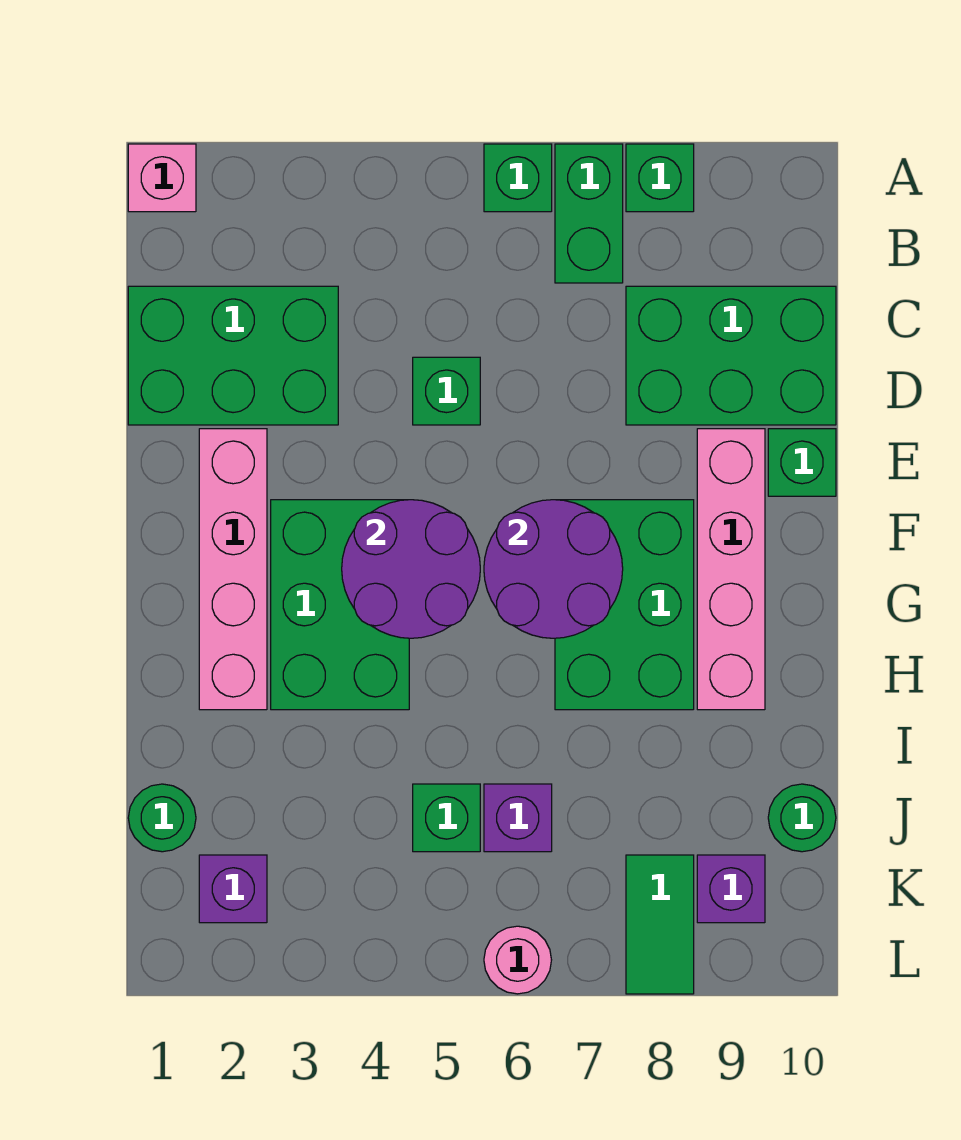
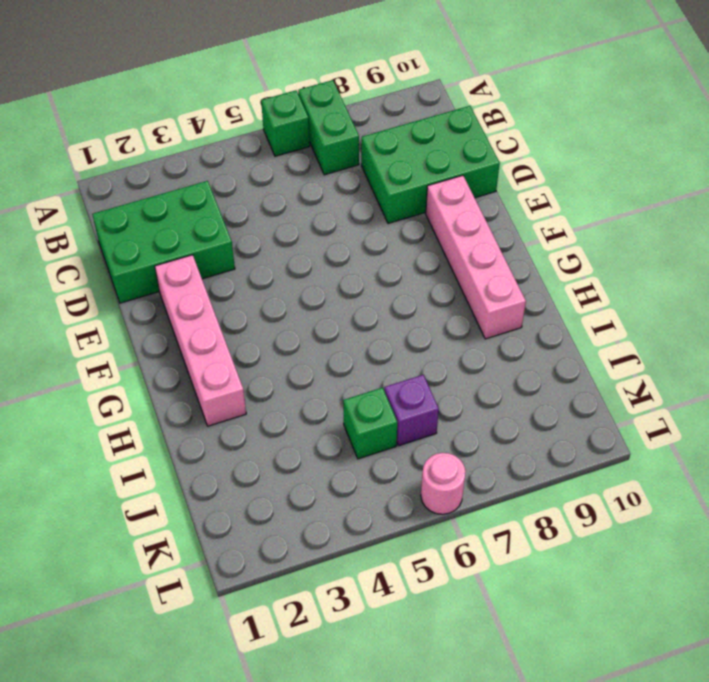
none -> pink brick A1 level 1
none -> green brick A8 level 1
none -> green brick D5 level 1

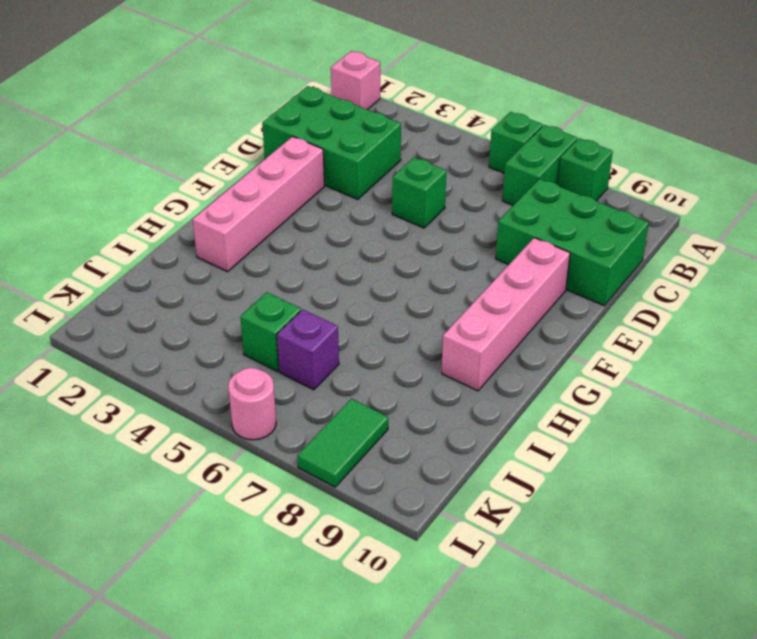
none -> green brick E10 level 1
none -> green brick F3:H4 level 1
none -> green brick F7:H8 level 1

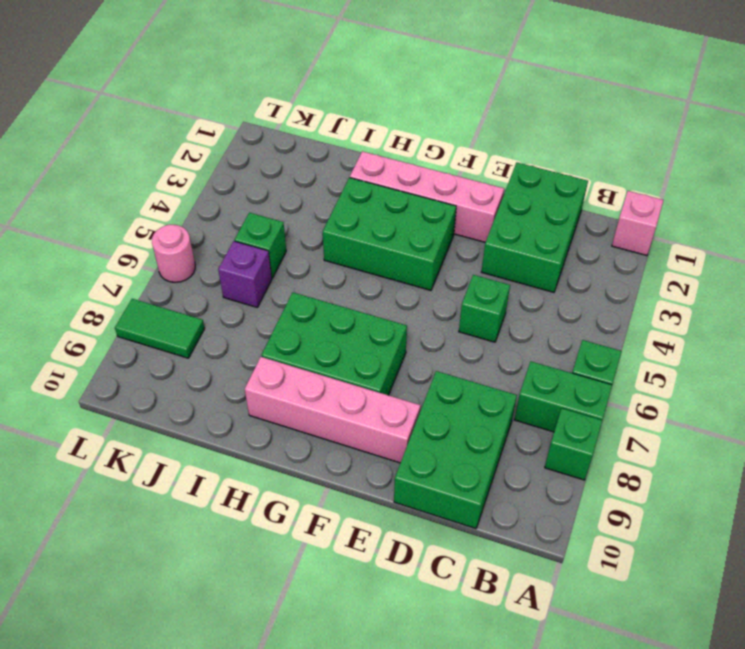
none -> green brick E10 level 1
none -> green round brick J1 level 1
none -> green round brick J10 level 1

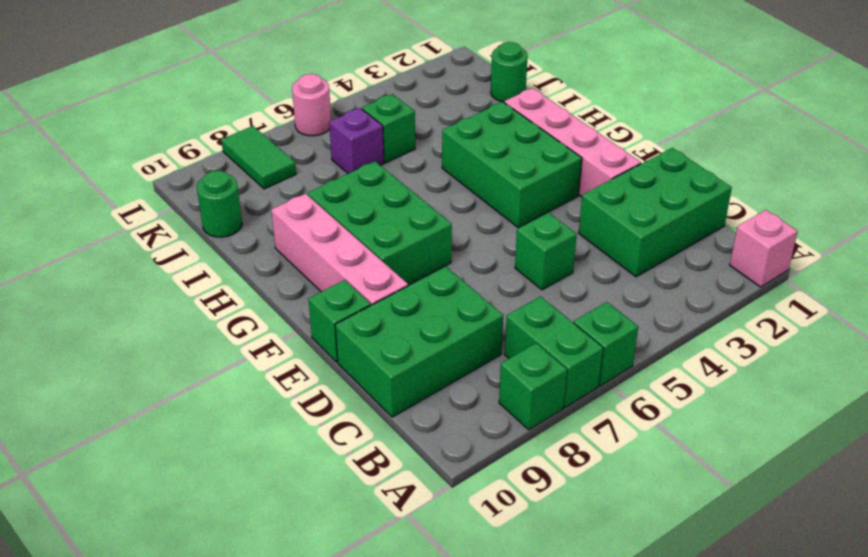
none -> purple brick K2 level 1
none -> purple brick K9 level 1
none -> purple round brick F4:G5 level 2

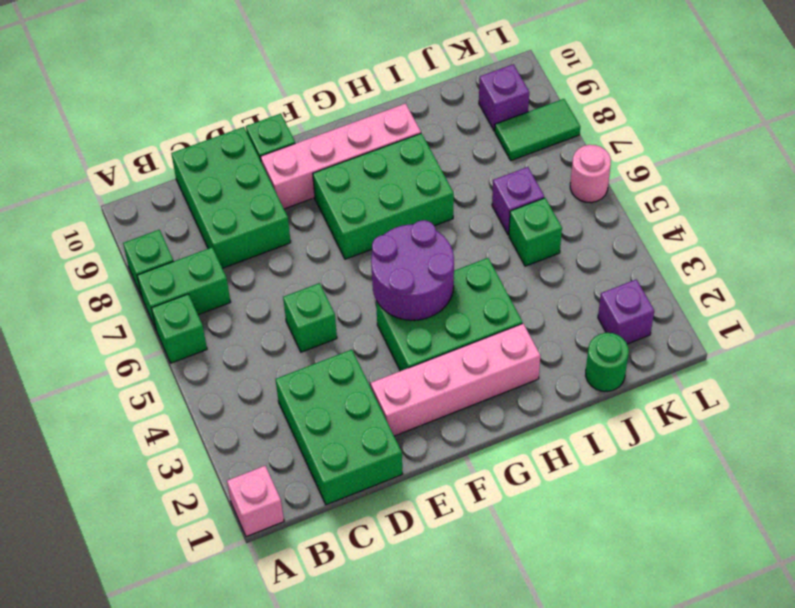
none -> green round brick J10 level 1
none -> purple round brick F6:G7 level 2

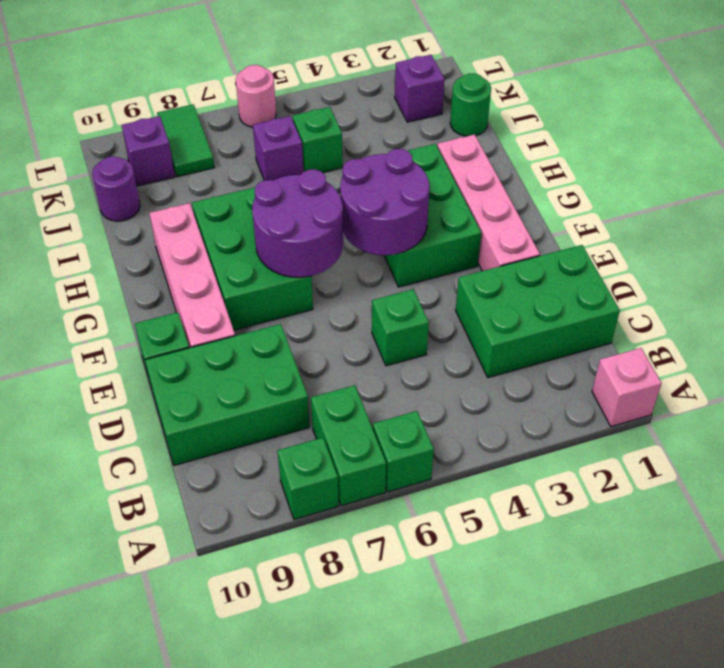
purple round brick J10 level 1 -> green round brick J10 level 1

